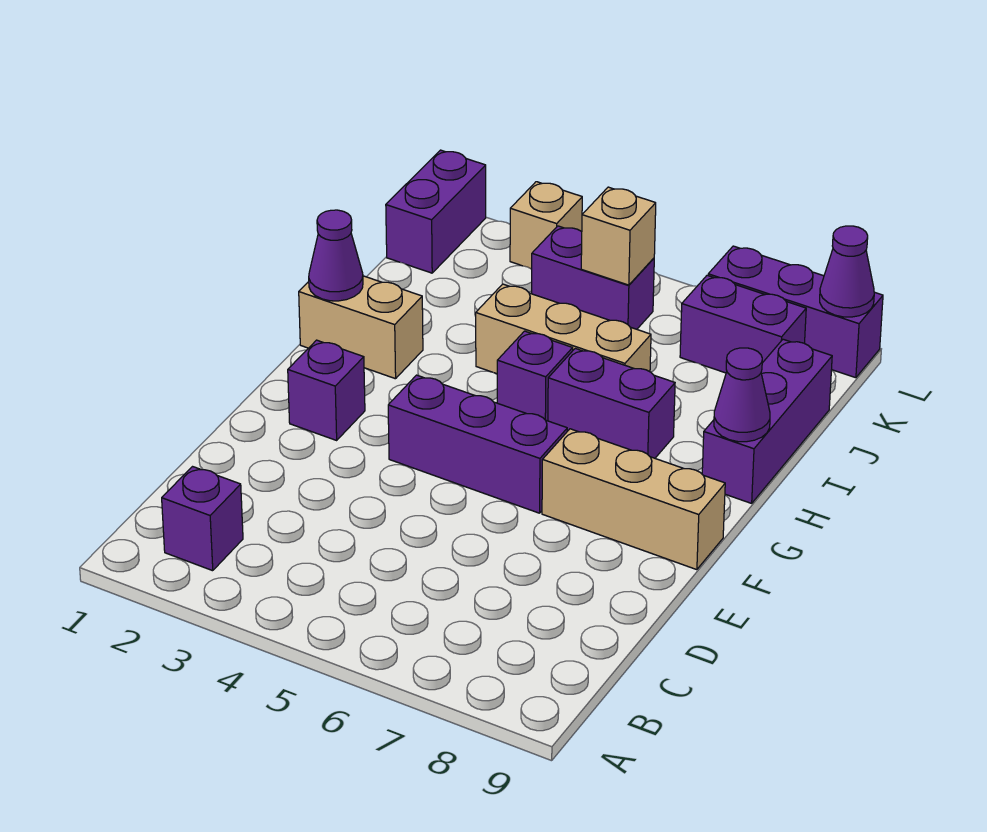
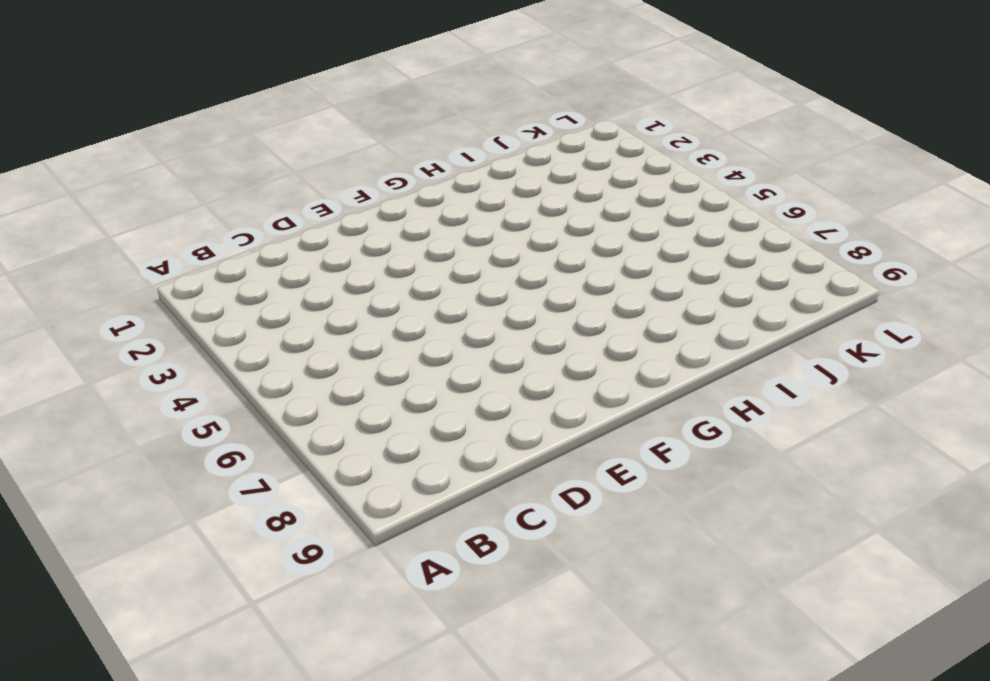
none -> purple brick B2 level 1
none -> purple brick F2 level 1
none -> purple brick F4:F6 level 1

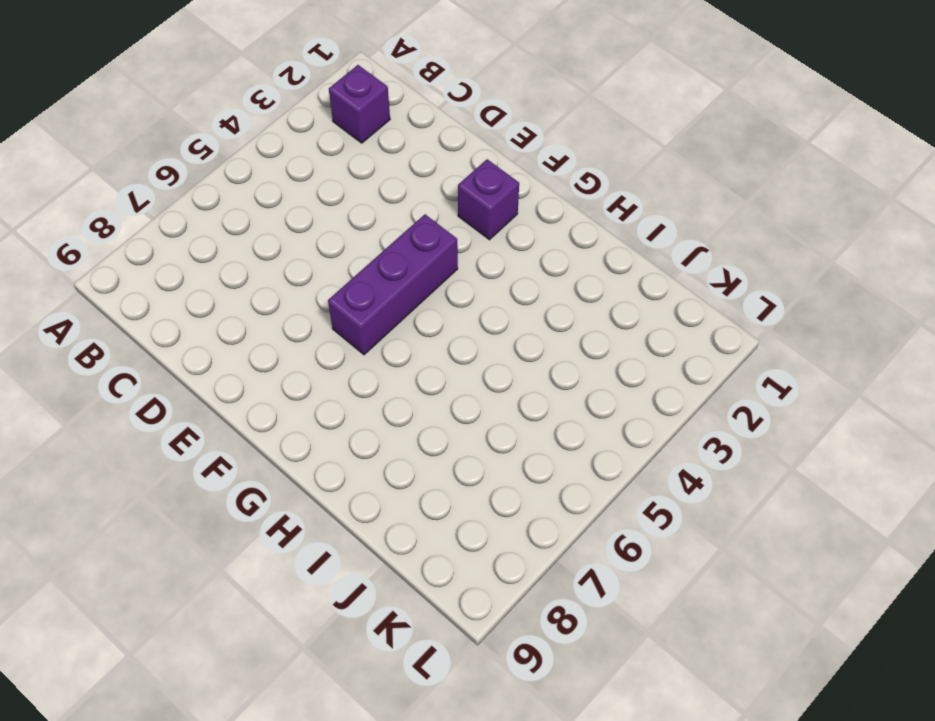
none -> tan brick F7:F9 level 1
none -> tan brick H1:H2 level 1
none -> purple brick H5 level 1

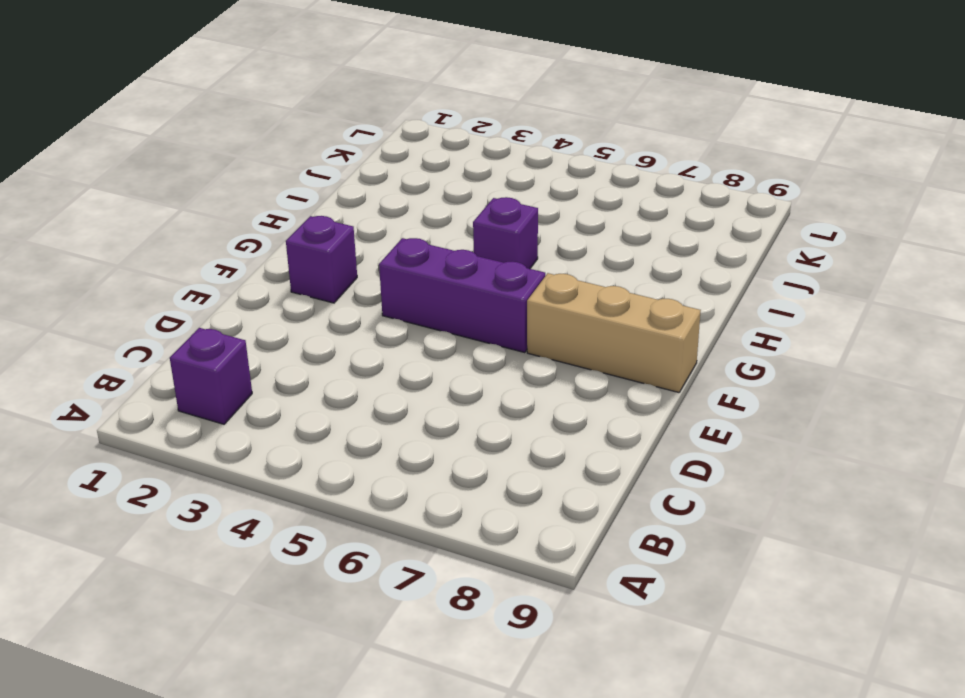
none -> tan brick H1:H2 level 1
none -> purple brick H6:H7 level 1
none -> purple brick H9:J9 level 1

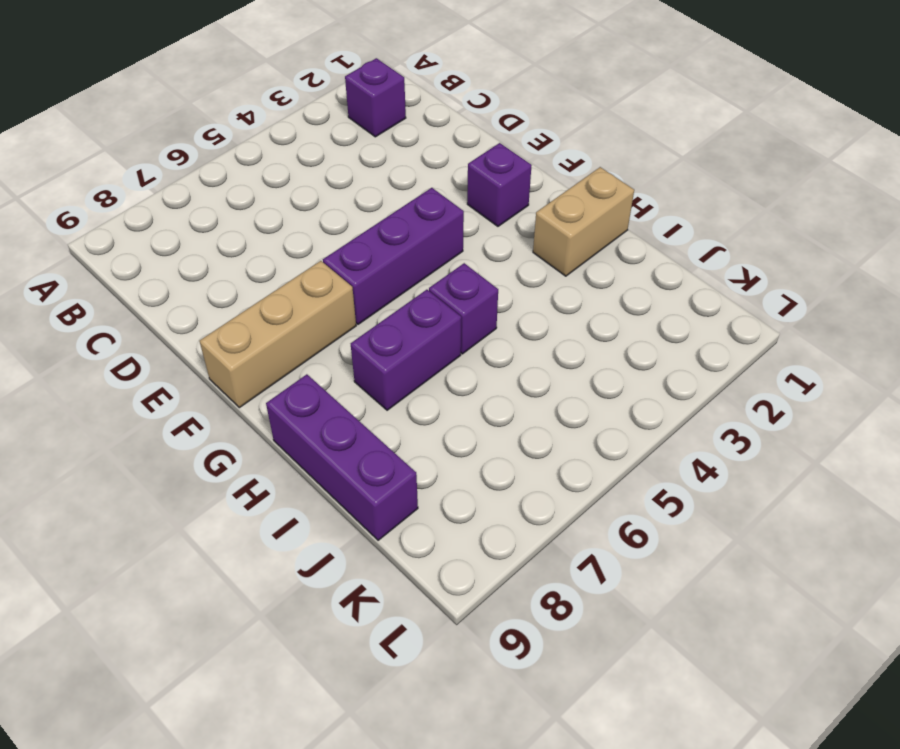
none -> tan brick I4:I6 level 1
none -> purple brick K1:L1 level 1
none -> purple brick K4:K5 level 1

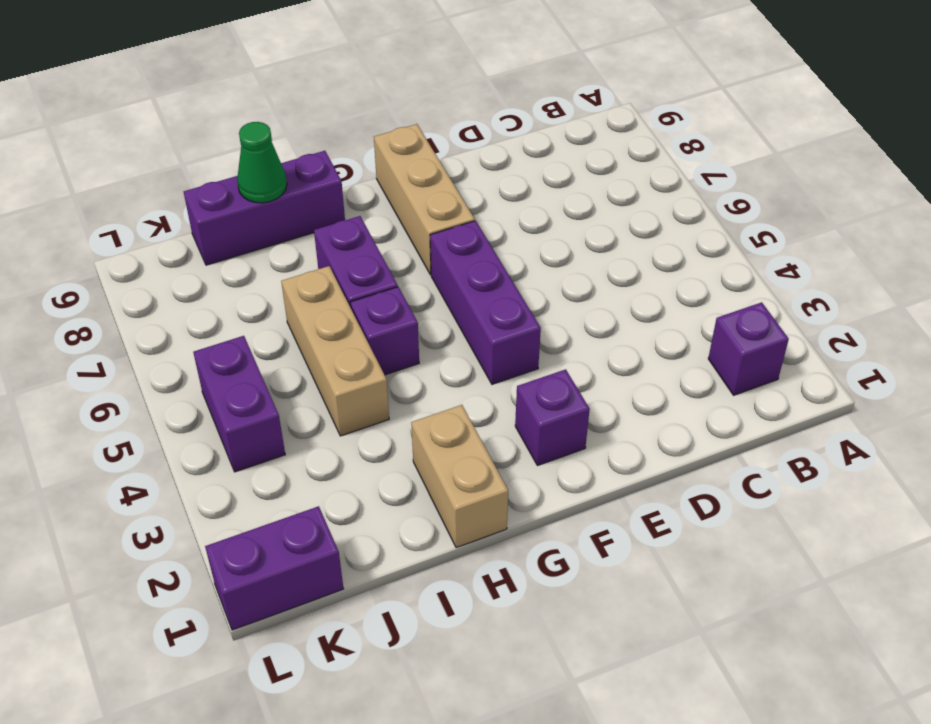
green cone I9 level 2 -> none
none -> purple brick K7:K8 level 1
none -> tan brick L3 level 1
none -> purple brick L7:L9 level 1

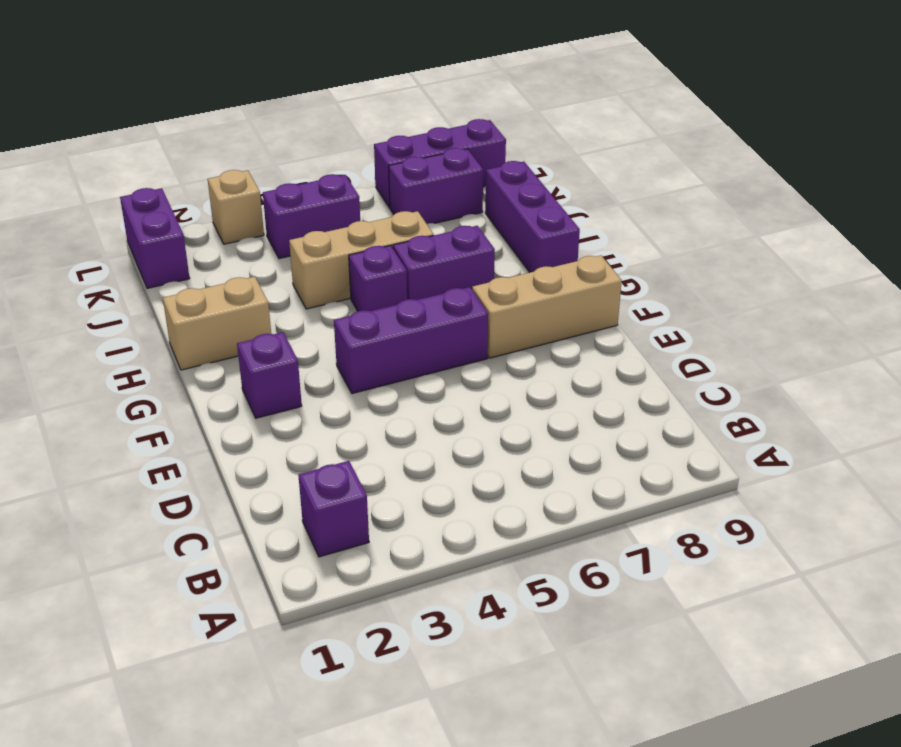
none -> purple cone H1 level 2
none -> purple cone H9 level 2
none -> tan brick K5 level 2

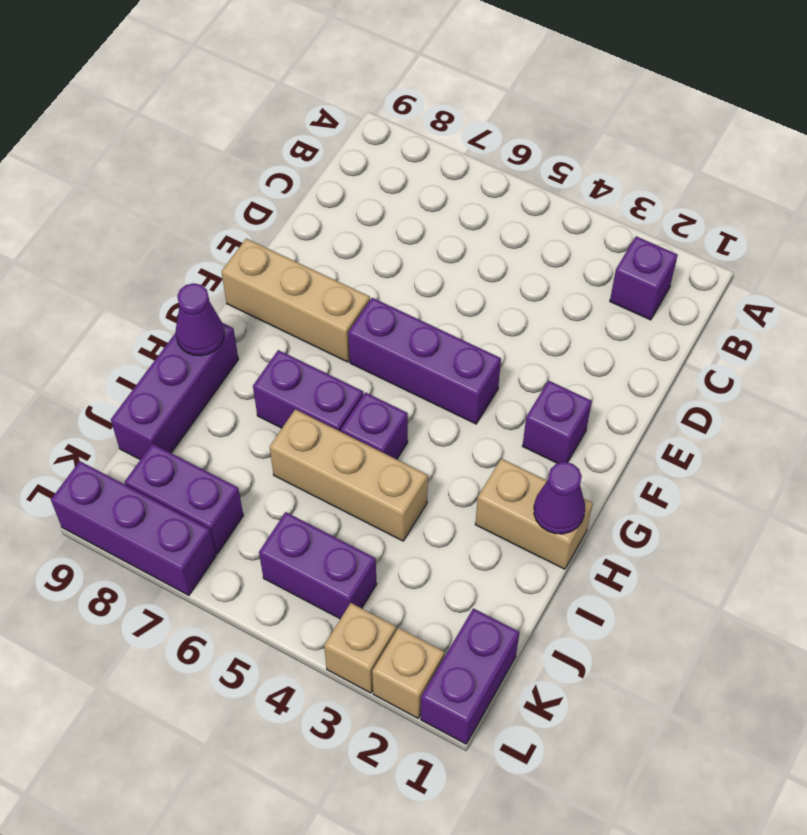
tan brick L2 level 1 -> tan brick K5 level 2
none -> purple cone L9 level 2

